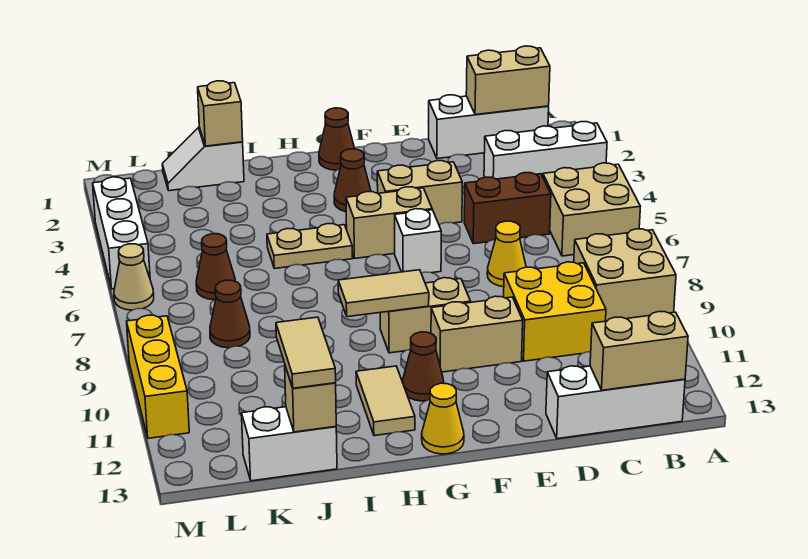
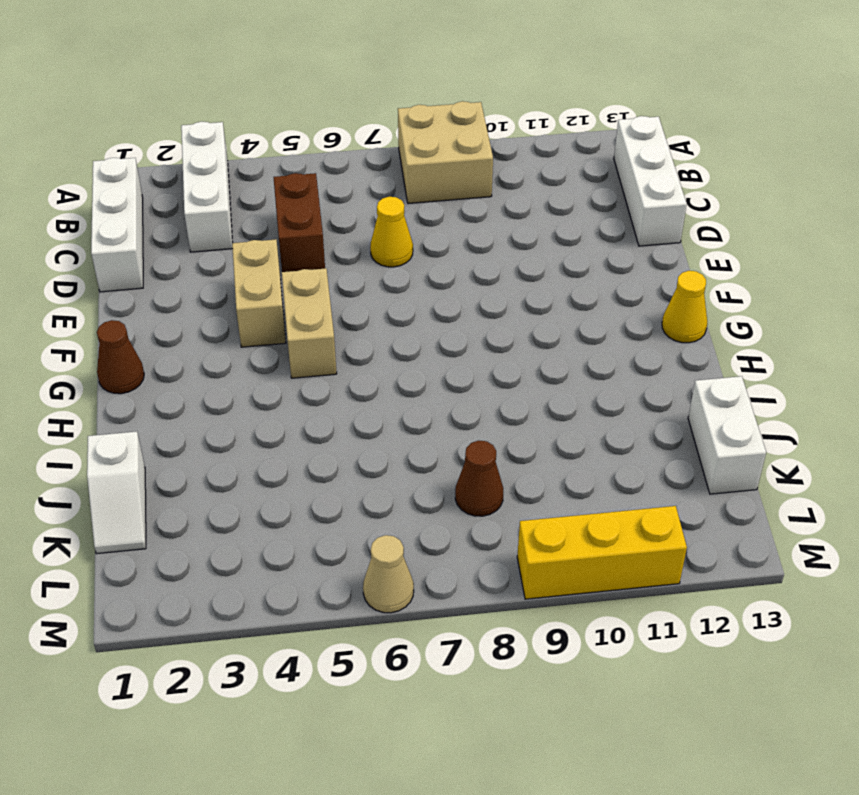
none -> tan brick A5:B6 level 1
none -> yellow brick C9:D10 level 1
none -> tan brick E10:F10 level 1
none -> white brick F6 level 1

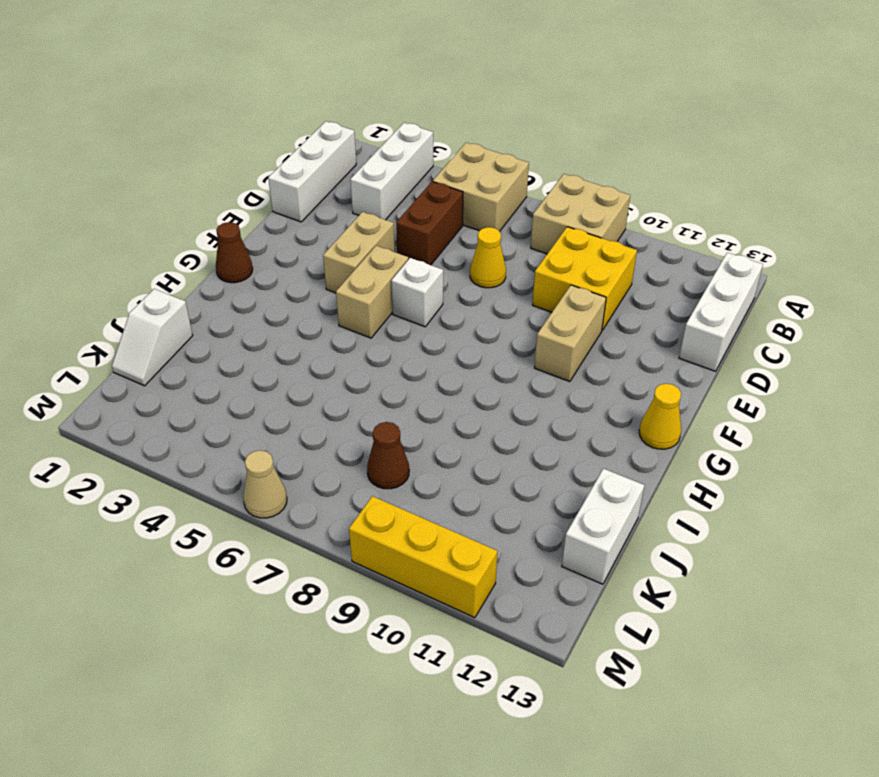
none -> tan brick F9:G9 level 1
none -> brown cone G3 level 1
none -> brown cone G11 level 1
none -> tan plate H5:I5 level 1

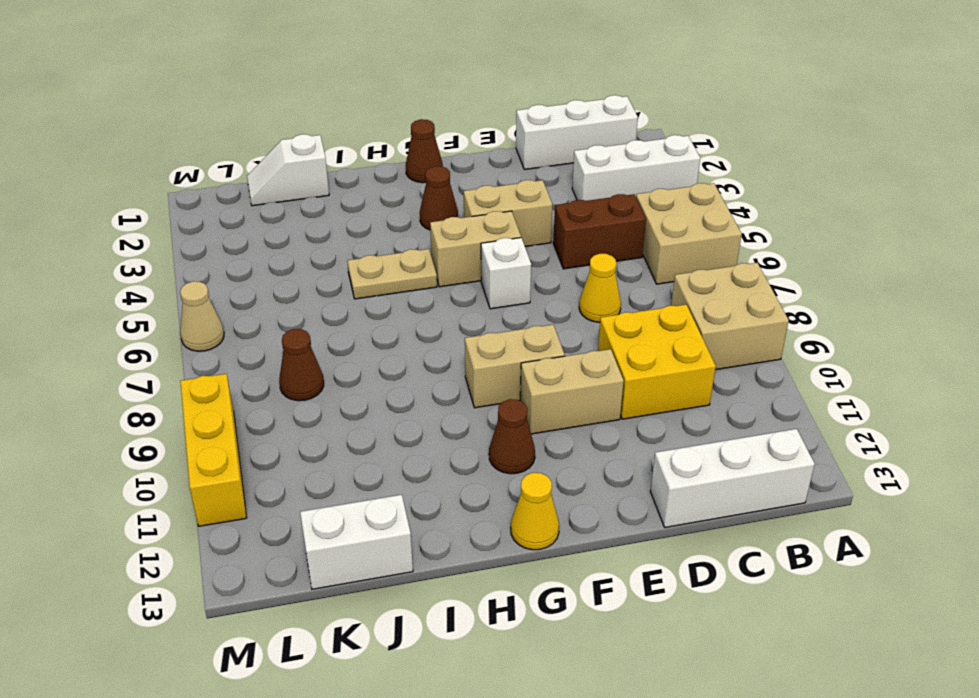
none -> tan tile H11:H12 level 1
none -> brown cone K6 level 1
none -> white brick M3:M5 level 1
none -> tan brick B1:C1 level 2

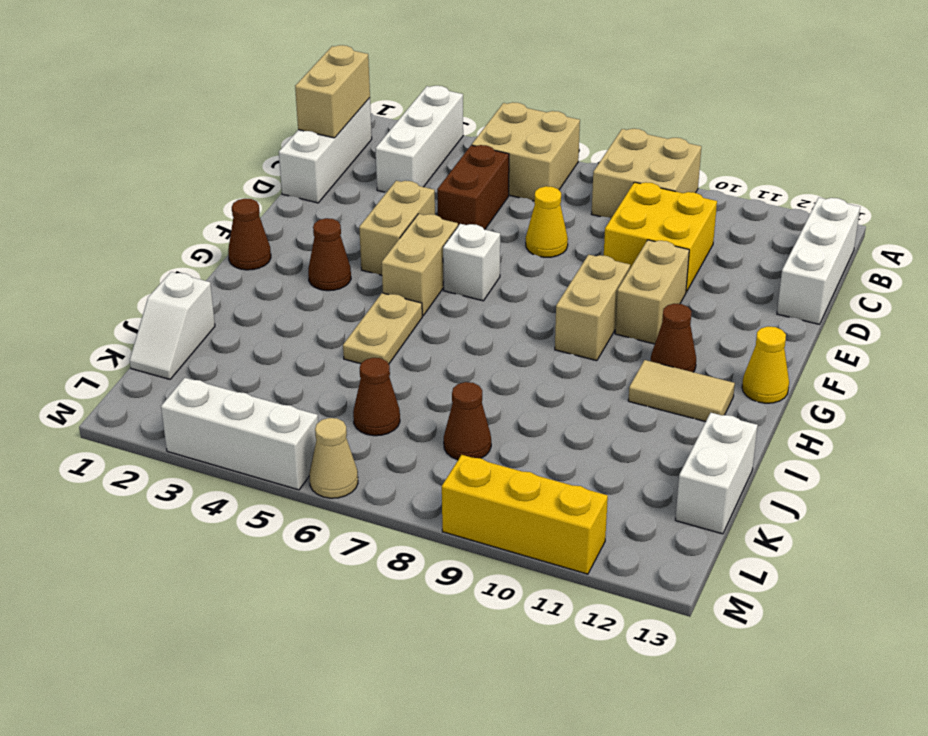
none -> tan brick B13:C13 level 2
none -> tan tile G9:H9 level 2
none -> tan brick J1 level 2
none -> tan brick J13 level 2

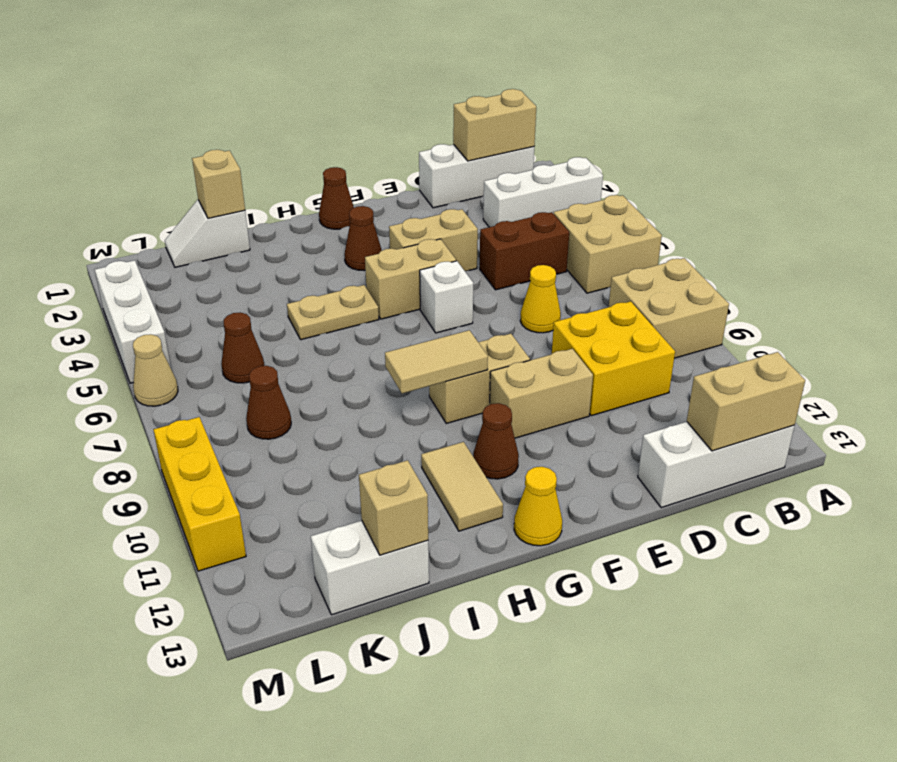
none -> tan tile J12:J13 level 3

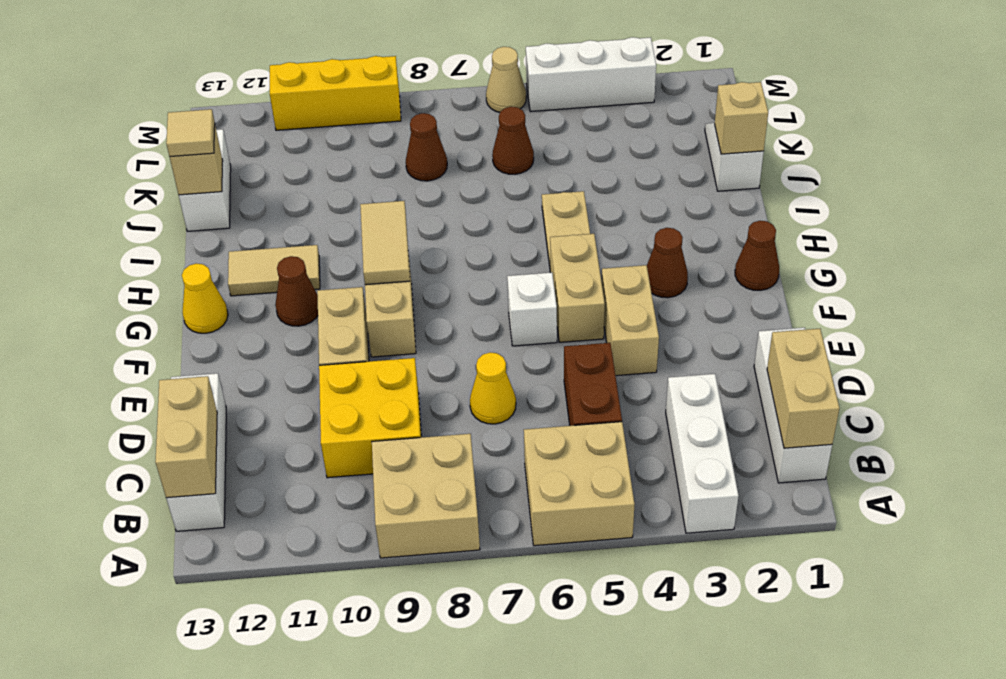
tan tile J13 level 3 -> tan tile J12:J13 level 3

